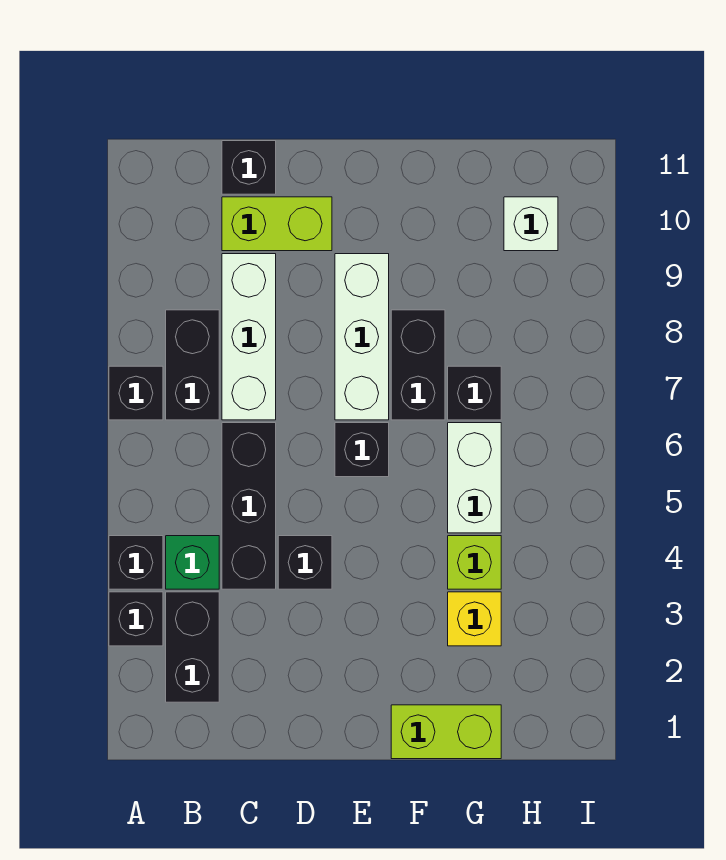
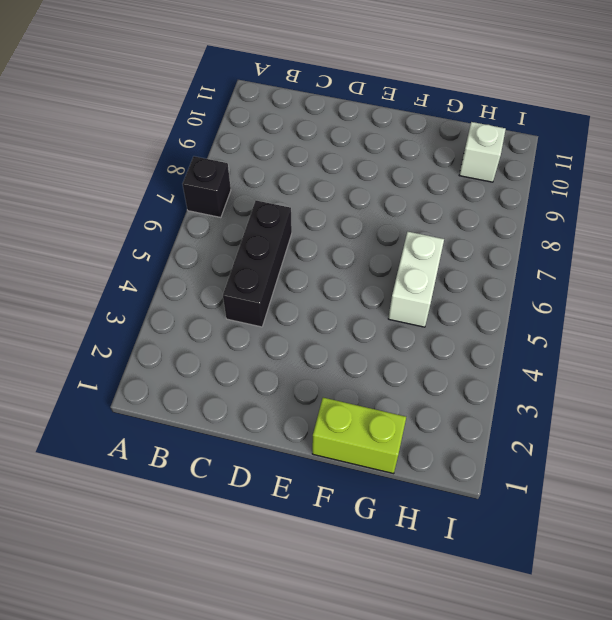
none -> black brick A3 level 1
none -> black brick A4 level 1
none -> black brick B2:B3 level 1

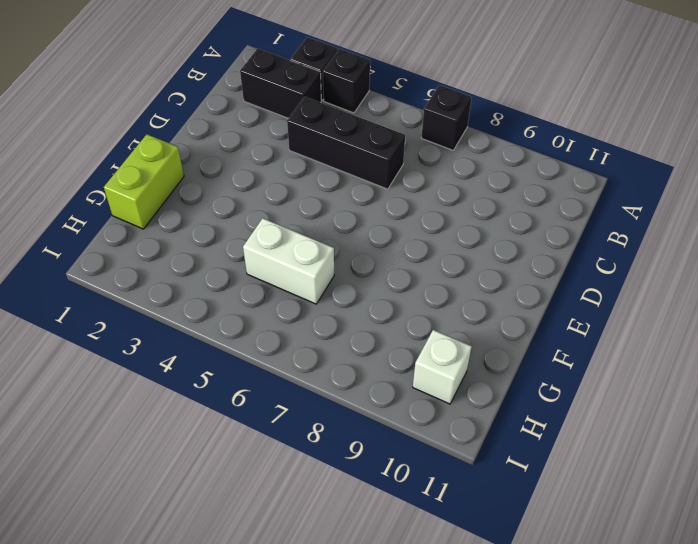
none -> green brick B4 level 1
none -> black brick B7:B8 level 1
none -> white brick C7:C9 level 1

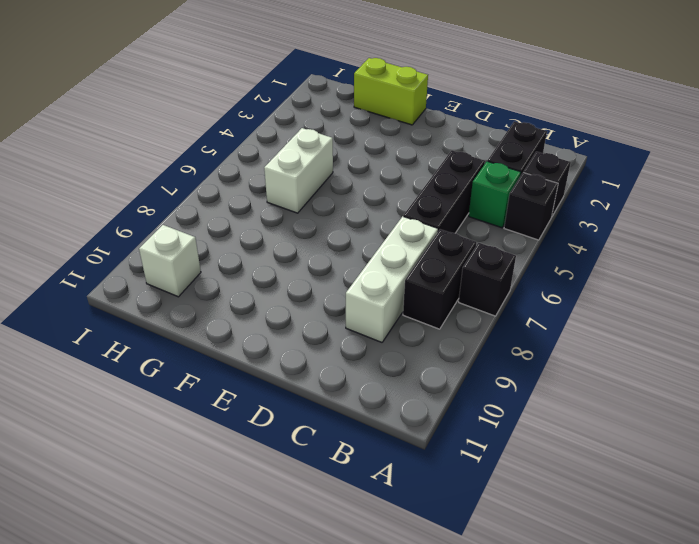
none -> lime brick C10:D10 level 1
none -> black brick C11 level 1
none -> black brick D4 level 1

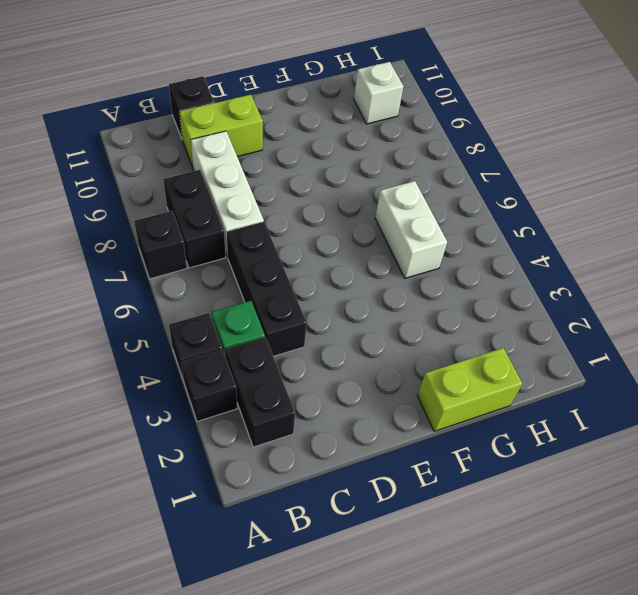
none -> black brick D4 level 1
none -> black brick E6 level 1
none -> white brick E7:E9 level 1

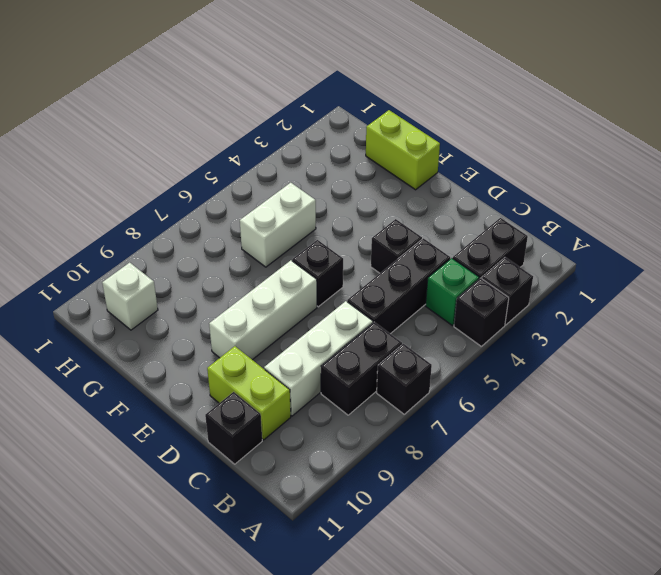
none -> black brick F7:F8 level 1
none -> yellow brick G3 level 1
none -> lime brick G4 level 1

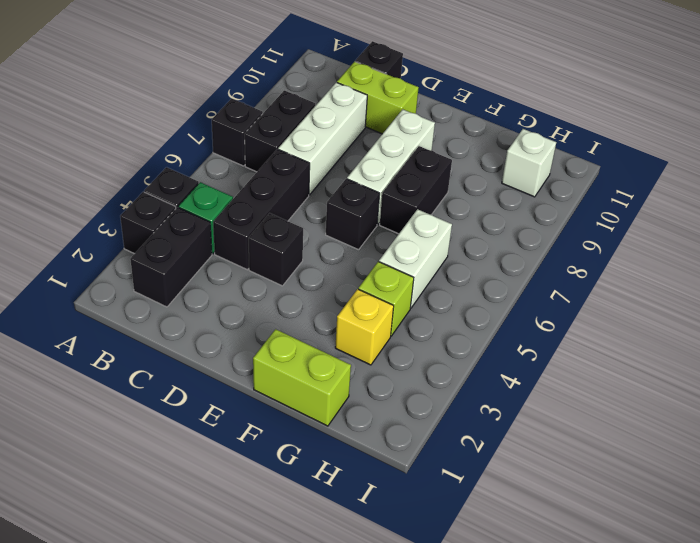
none -> black brick G7 level 1

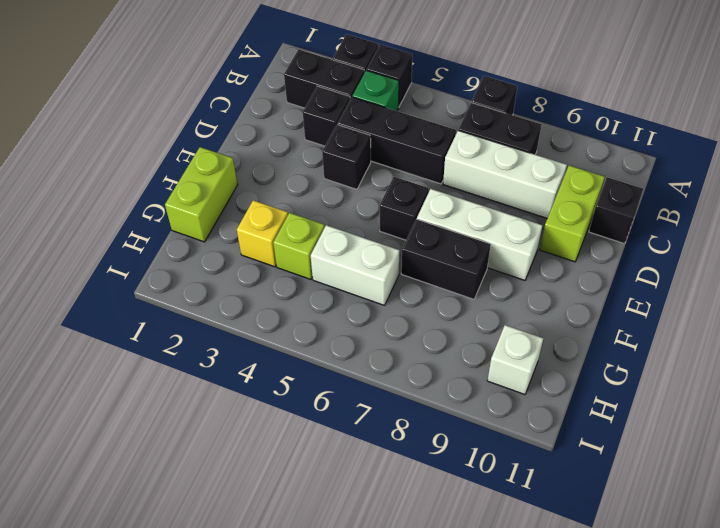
black brick C3 level 1 -> black brick G7 level 1

